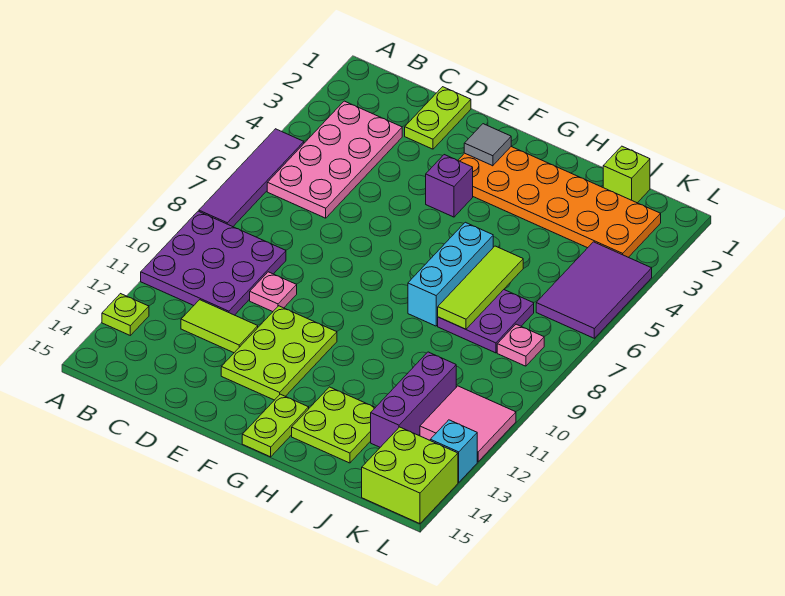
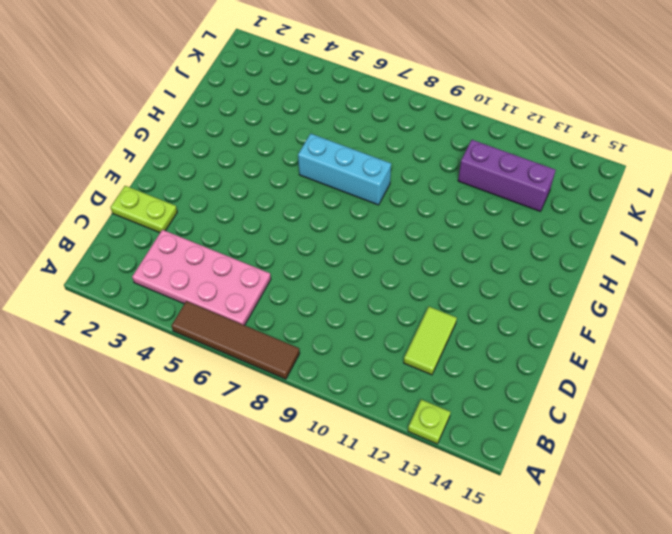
brown tile A5:A8 level 1 -> purple tile A5:A8 level 1
none -> purple plate A9:C11 level 1
none -> pink plate D10 level 1
none -> lime plate E11:F13 level 1

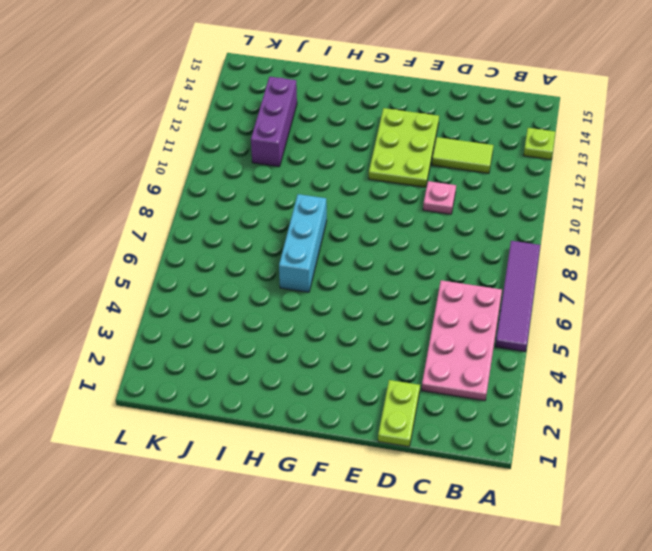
none -> purple plate A9:C11 level 1
none -> orange plate F2:K3 level 1
none -> purple brick F4 level 1

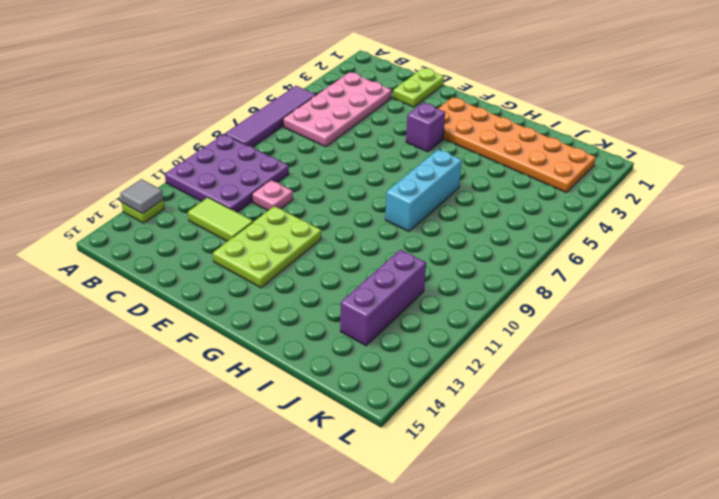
grey tile A13 level 2 -> grey tile F2 level 2
none -> lime plate G14:G15 level 1
none -> lime plate H13:I14 level 1
none -> purple plate I7:J8 level 1

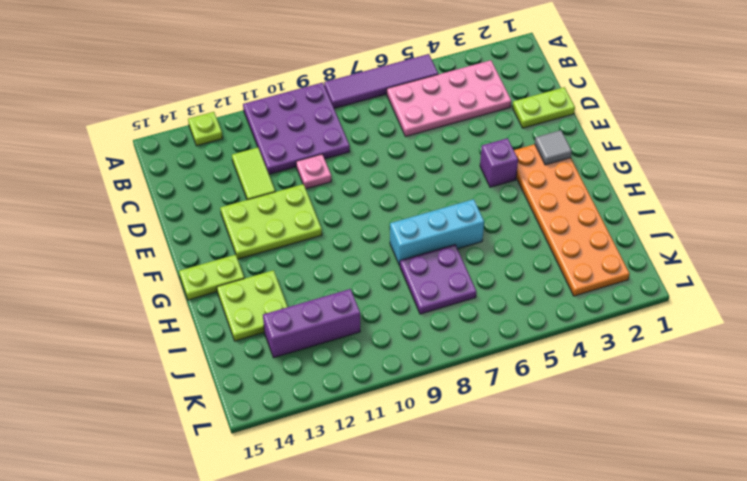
none -> lime brick J1 level 1
none -> purple tile K4:L6 level 1
none -> pink plate K8 level 1

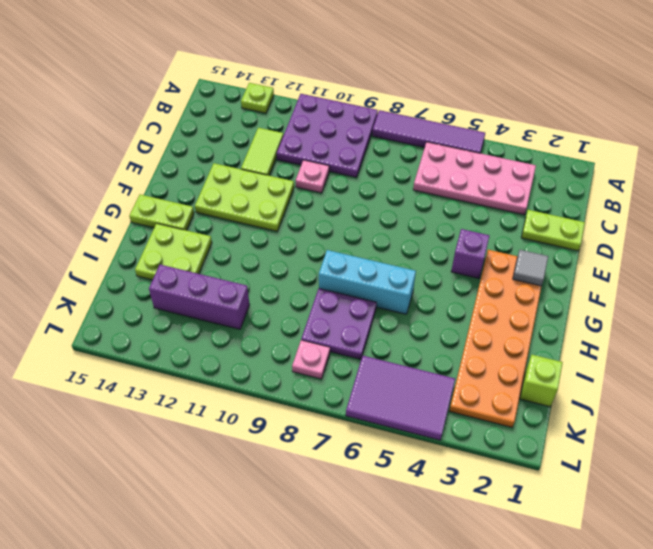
none -> pink tile K11:L12 level 1
none -> lime brick K14:L15 level 1
none -> cyan brick L13 level 1

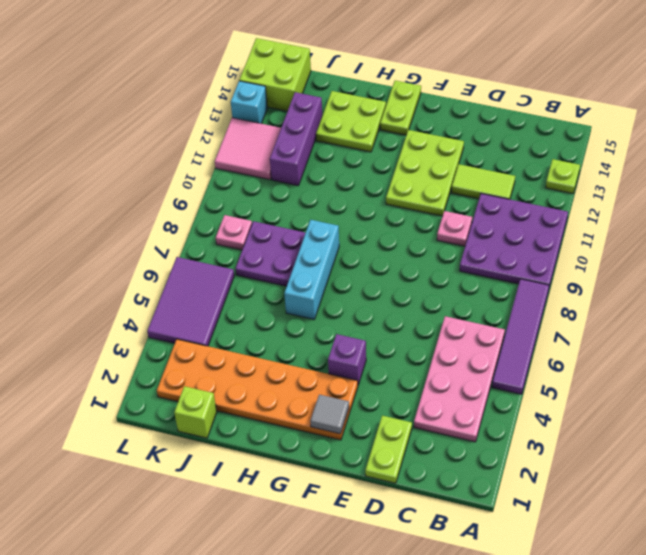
none -> lime tile I6:I8 level 2

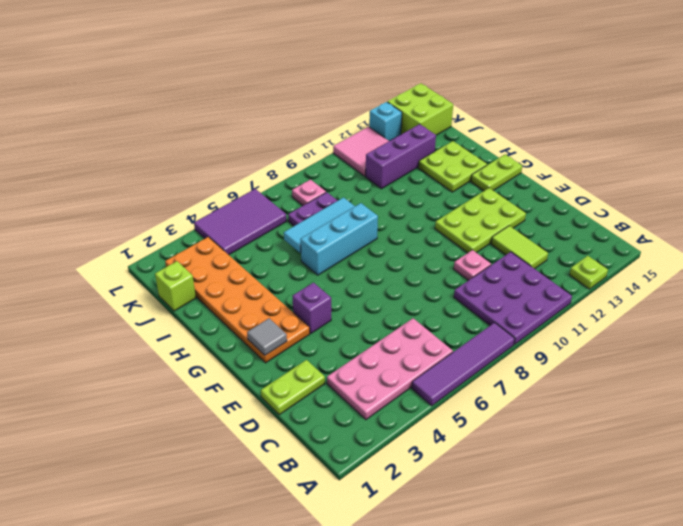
cyan tile I6:I8 level 2 -> lime tile I6:I8 level 2

